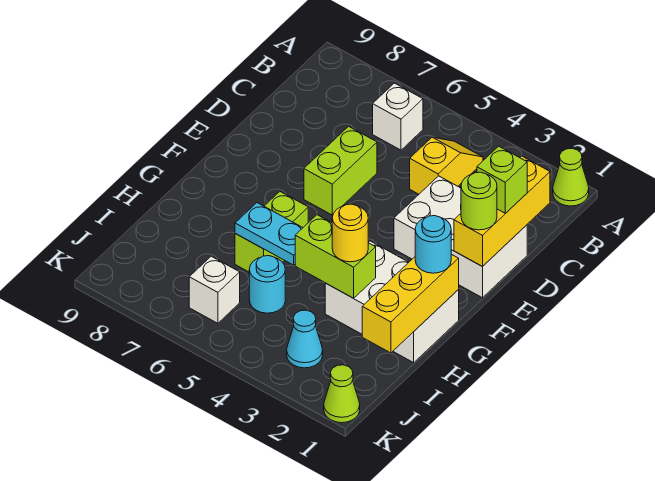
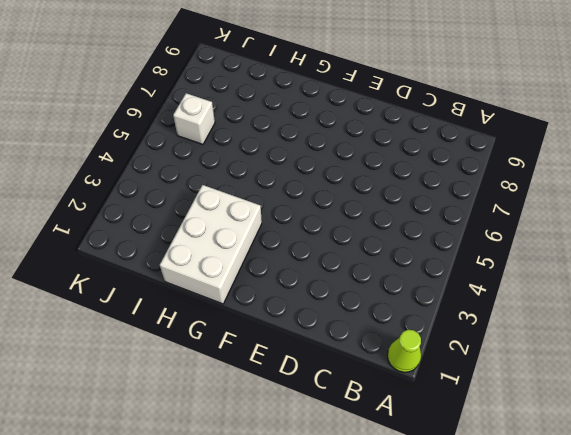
none -> yellow slope B4:C4 level 1 top C
none -> white brick B6 level 1
none -> white brick D1:E3 level 1

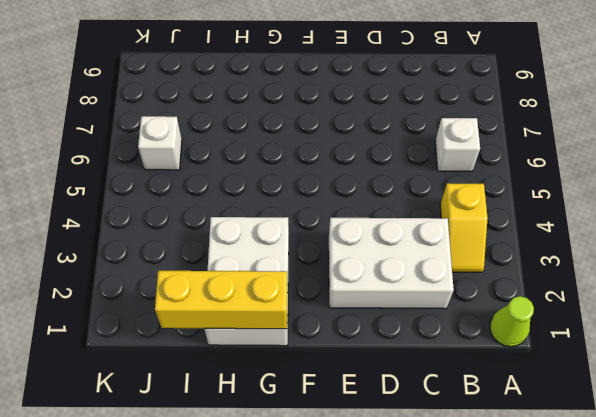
yellow slope B3:B4 level 1 top 4 -> yellow slope B4:C4 level 1 top C
white brick C2:E3 level 1 -> white brick D1:E3 level 1
none -> lime brick D6:E6 level 1
none -> lime brick G6:H6 level 1
none -> cyan round brick I5 level 1

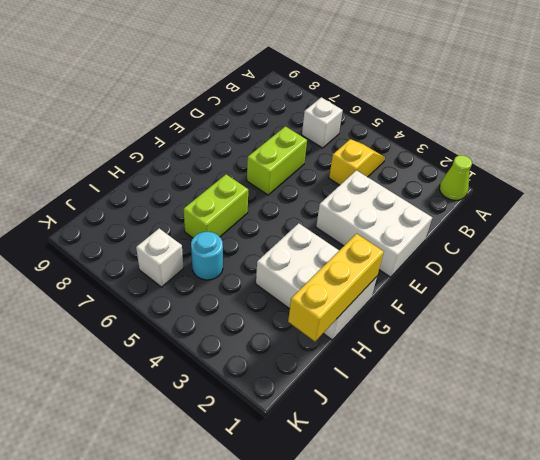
none -> cyan cone J3 level 1
none -> lime cone K1 level 1
none -> yellow brick C1:E1 level 2

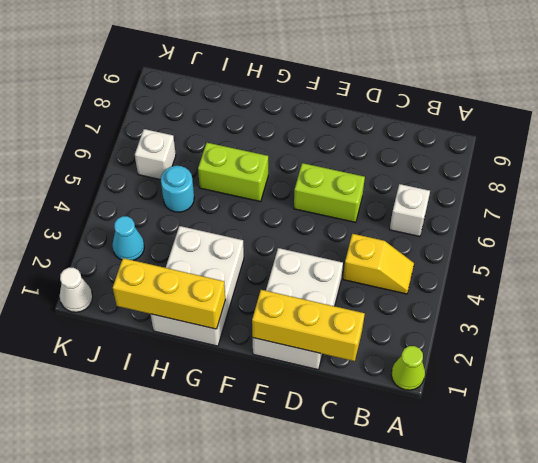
white cone K1 level 1 -> lime cone K1 level 1
none -> lime brick H3:H4 level 2
none -> cyan plate H5:H6 level 2
none -> lime brick D1 level 3

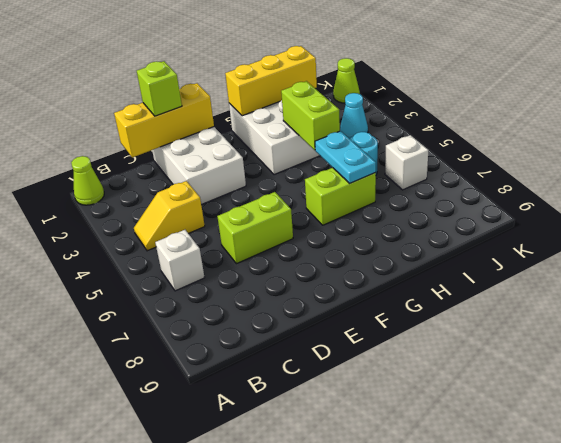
none -> lime round brick E1 level 3
none -> cyan round brick G1 level 3
none -> yellow round brick H3 level 3

